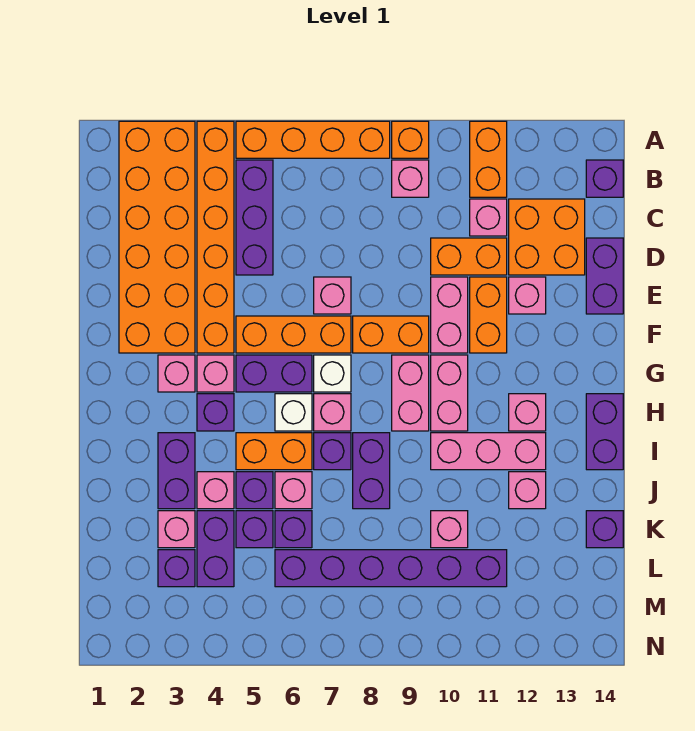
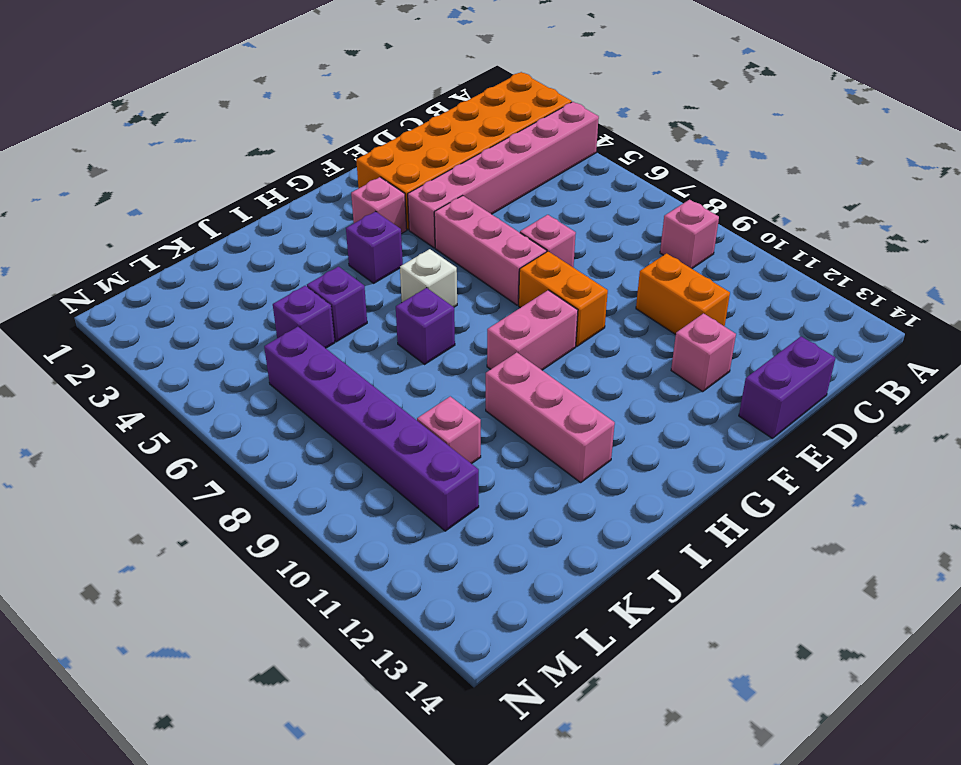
pink brick A4:F4 level 1 -> orange brick A4:F4 level 1
pink brick F5:F7 level 1 -> orange brick F5:F7 level 1
none -> orange brick A5:A8 level 1
none -> orange brick A9 level 1
none -> orange brick A11:B11 level 1
none -> purple brick B5:D5 level 1

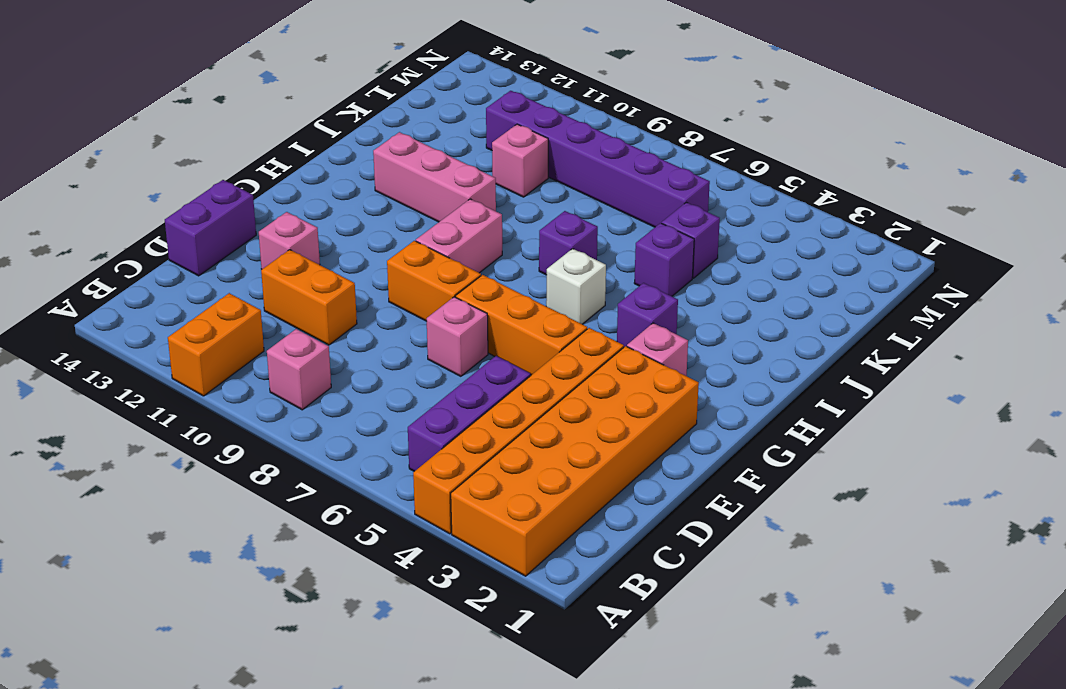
none -> orange brick A5:A8 level 1
none -> orange brick A9 level 1
none -> purple brick B14 level 1
none -> pink brick C11 level 1

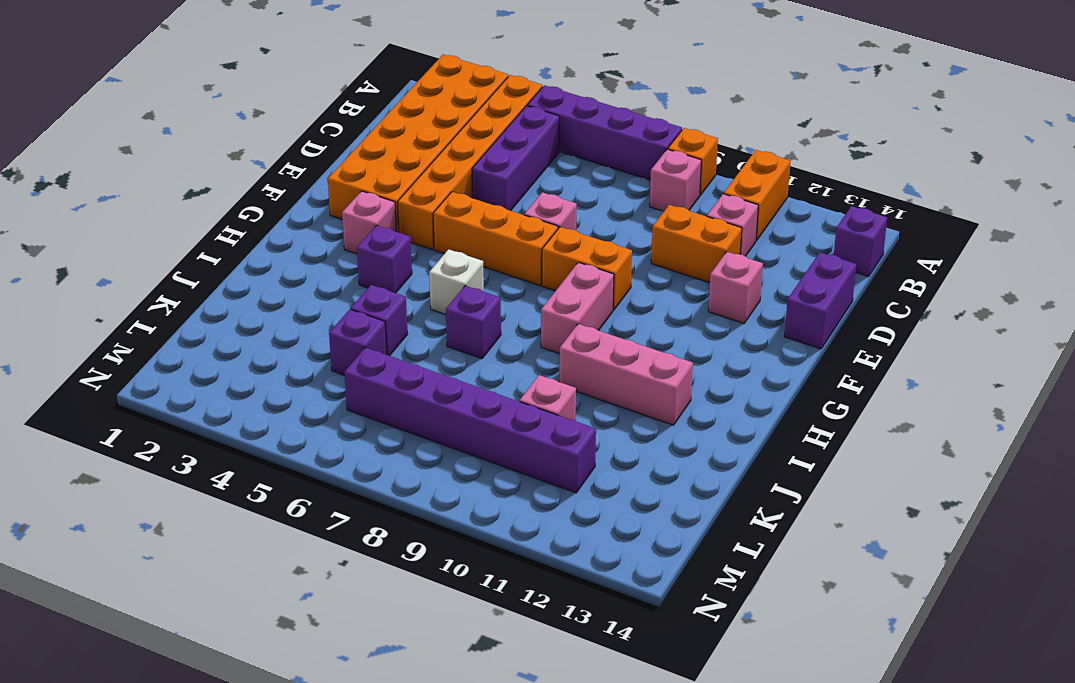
purple brick A5:A8 level 1 -> orange brick A5:A8 level 1
none -> orange brick C12:D13 level 1
none -> pink brick E10:F10 level 1
none -> orange brick E11:F11 level 1
none -> pink brick G4 level 1

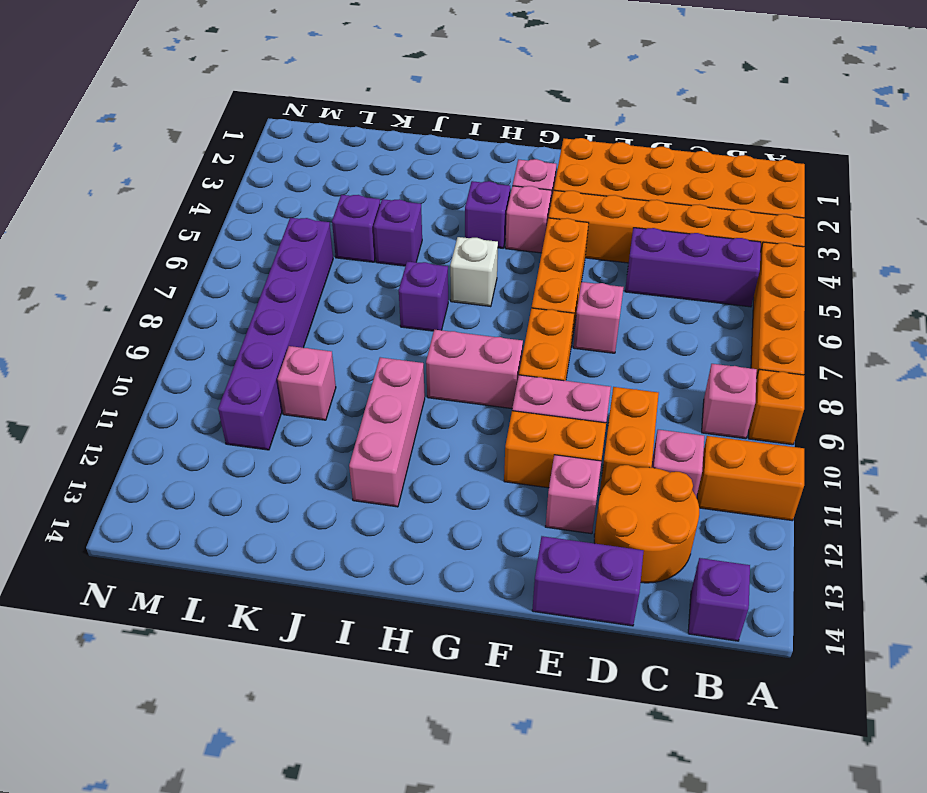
orange round brick C12:D13 level 1 -> orange brick C12:D13 level 1
none -> purple brick G5:G6 level 1
none -> white brick G7 level 1
none -> pink brick G10:H10 level 1
none -> pink brick H7 level 1

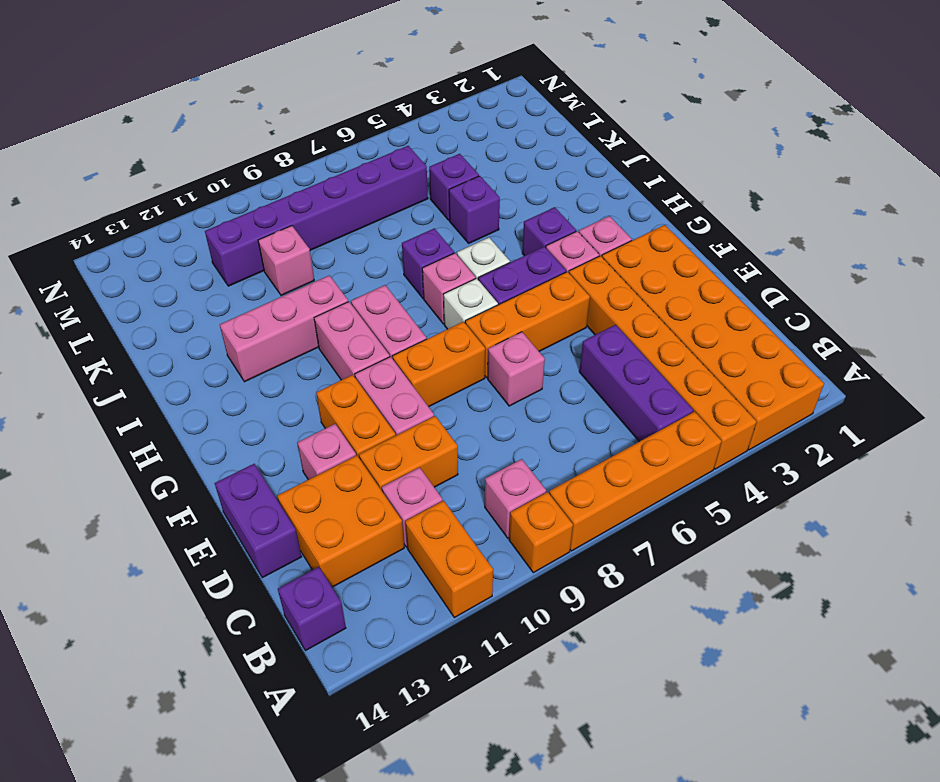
none -> pink brick H12 level 1
none -> purple brick H14:I14 level 1
none -> purple brick I3:J3 level 1
none -> orange brick I5:I6 level 1

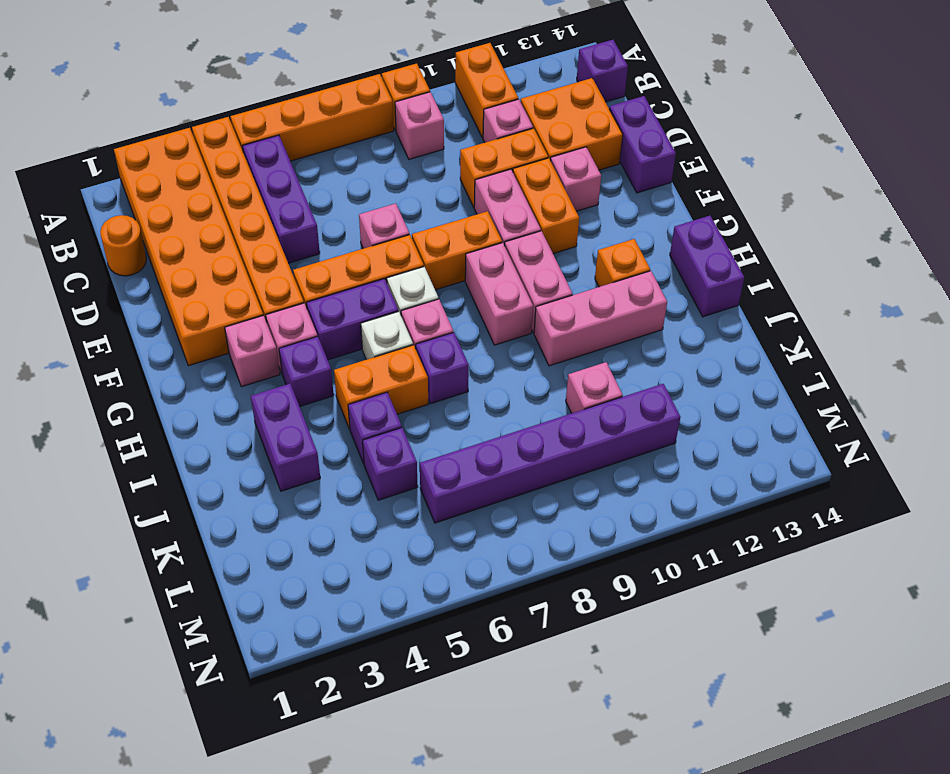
orange round brick C1 level 1 -> none
orange brick H12 level 1 -> pink brick H12 level 1
none -> purple brick I8:J8 level 1
none -> pink brick J4 level 1
none -> pink brick J6 level 1
none -> pink brick J12 level 1

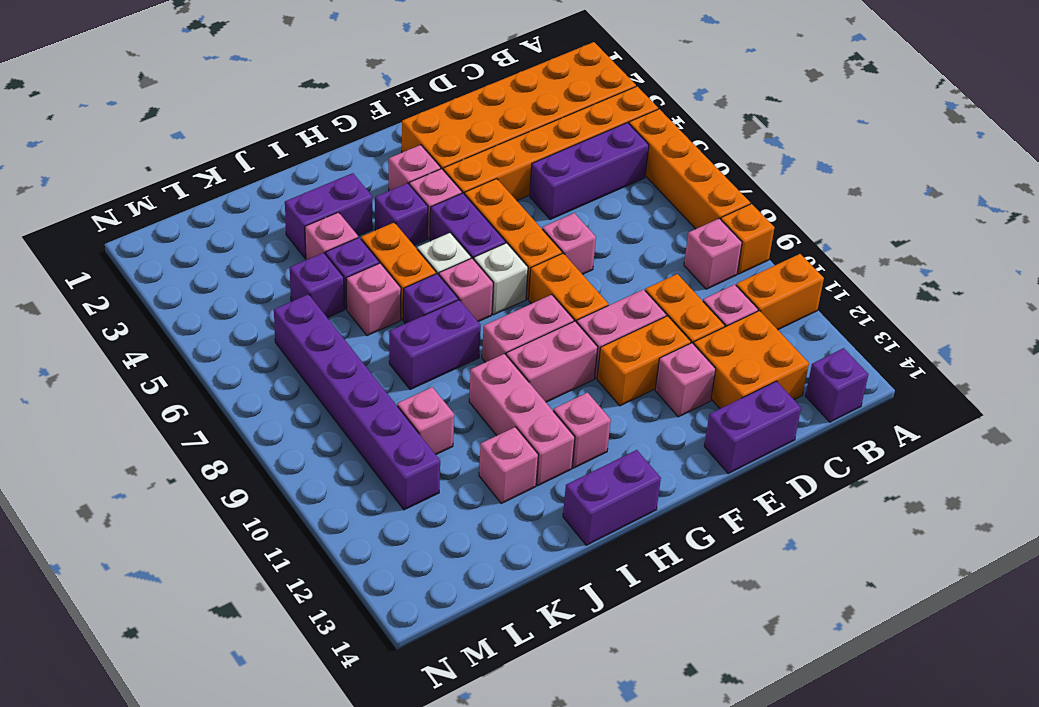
none -> pink brick K3 level 1
none -> purple brick K4:L4 level 1
none -> purple brick K6 level 1
none -> purple brick K14 level 1

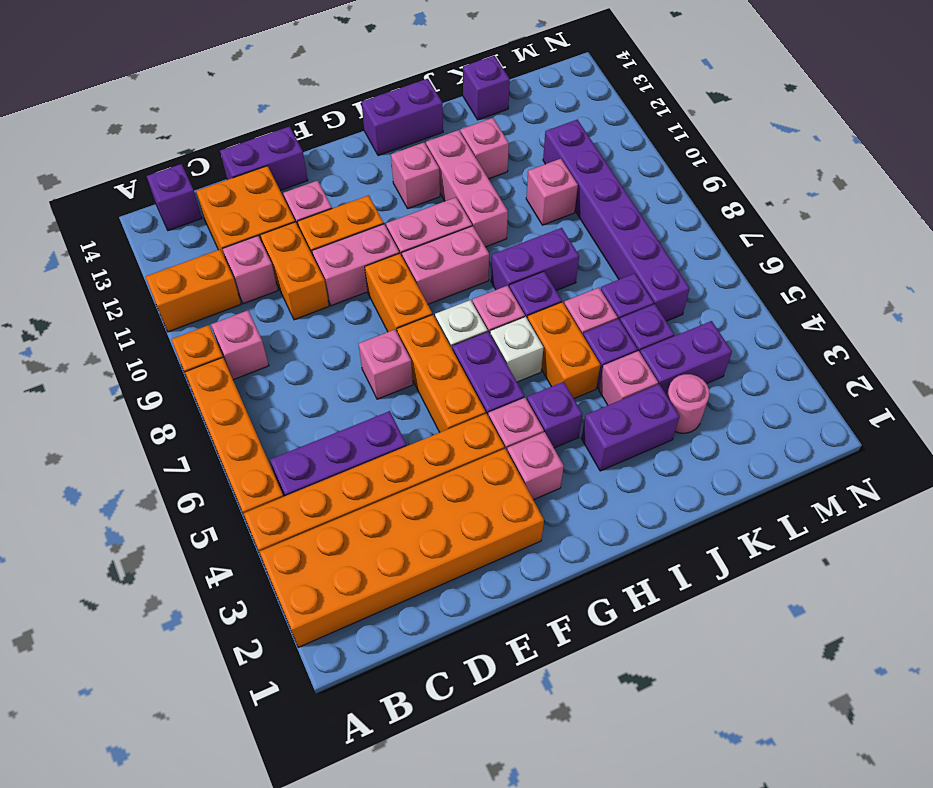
pink round brick K3 level 1 -> pink brick K3 level 1
none -> purple brick L3 level 1

